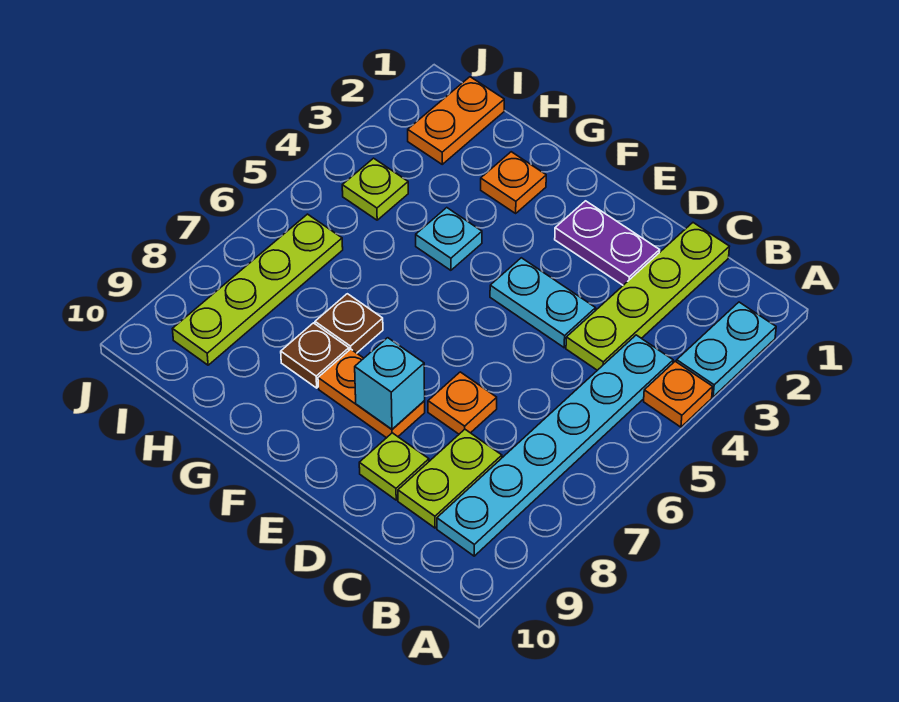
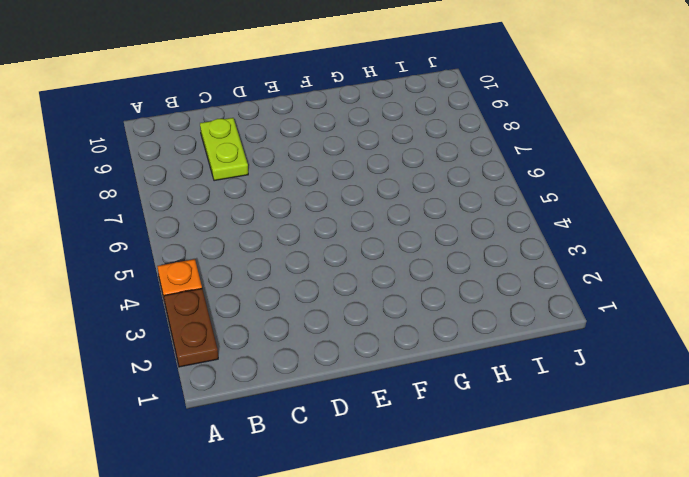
brown plate A2:A3 level 1 -> cyan plate A2:A3 level 1
none -> cyan plate B4:B9 level 1
none -> lime plate C1:C4 level 1
none -> purple plate D2:E2 level 1

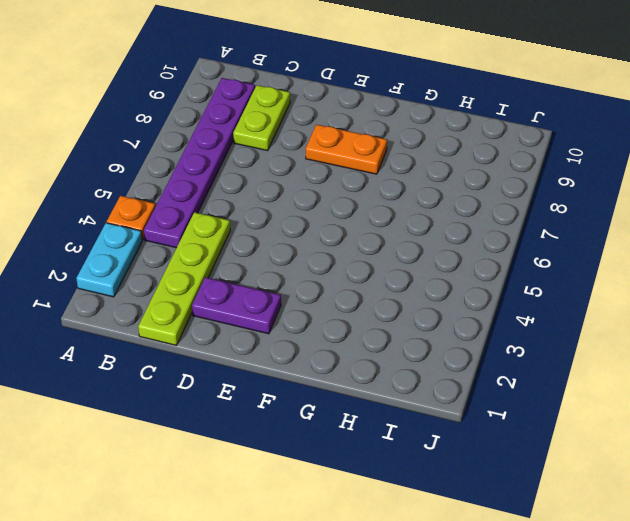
purple plate B4:B9 level 1 -> cyan plate B4:B9 level 1
none -> cyan plate D4:E4 level 1
none -> orange plate D7 level 1
none -> lime plate D9 level 1

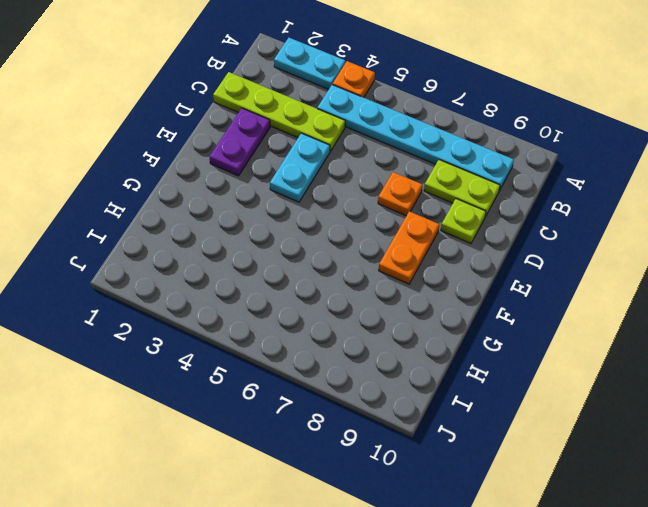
none -> orange plate G2 level 1
none -> cyan plate G4 level 1
none -> brown plate G7 level 1

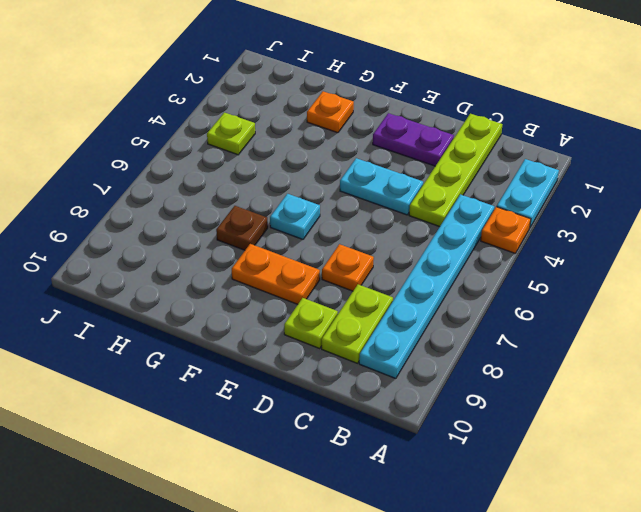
cyan plate F6 level 1 -> cyan plate G4 level 1
none -> brown plate G8 level 1
none -> orange plate I1:I2 level 1
none -> lime plate I6:I9 level 1

